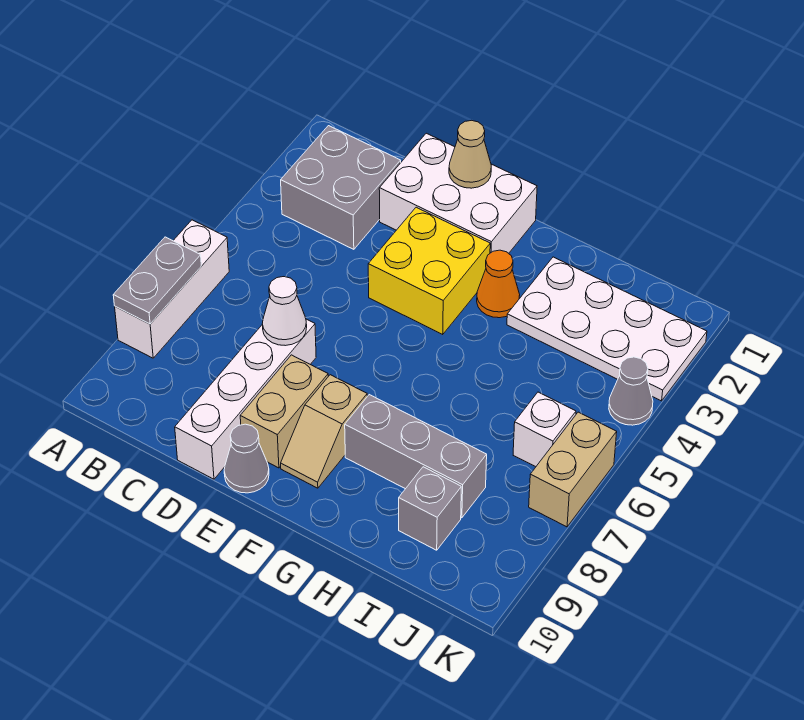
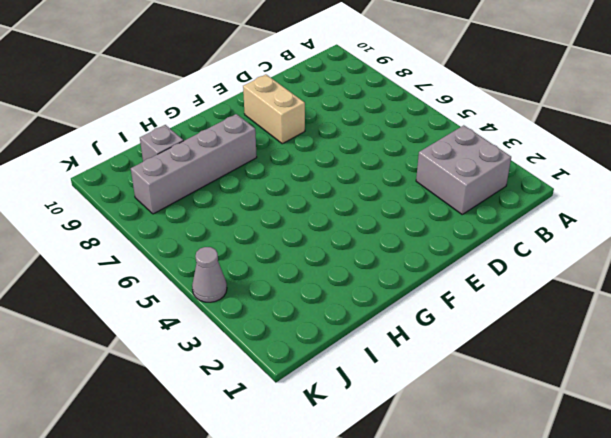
grey brick G8:J8 level 1 -> grey brick G8:I8 level 1
none -> white brick A6:A8 level 1
none -> white brick D1:F2 level 1
none -> white brick D7:D10 level 1

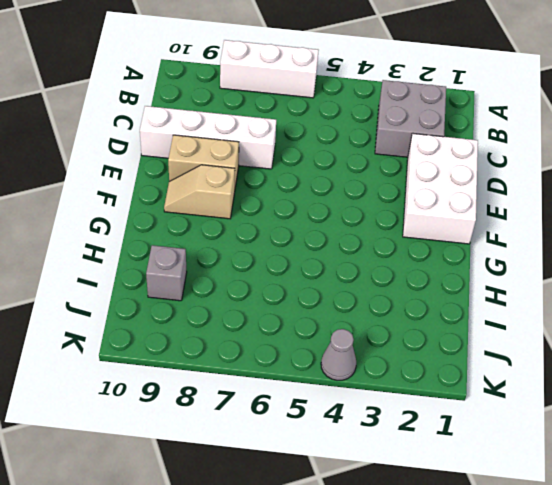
none -> yellow brick E3:F4 level 1
none -> grey cone E10 level 1
none -> orange cone G3 level 1

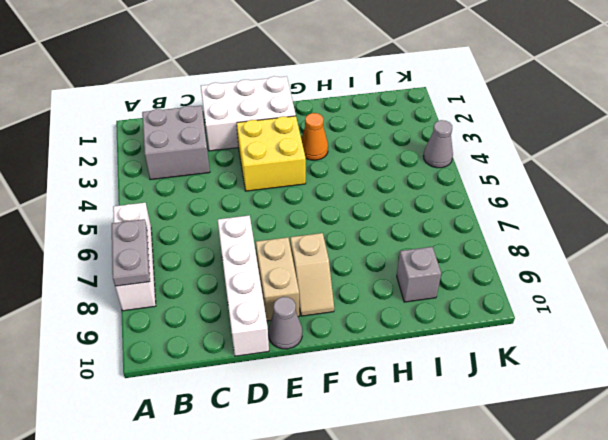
none -> grey brick G8:I8 level 1
none -> white plate H2:K3 level 1
none -> white brick J6 level 1

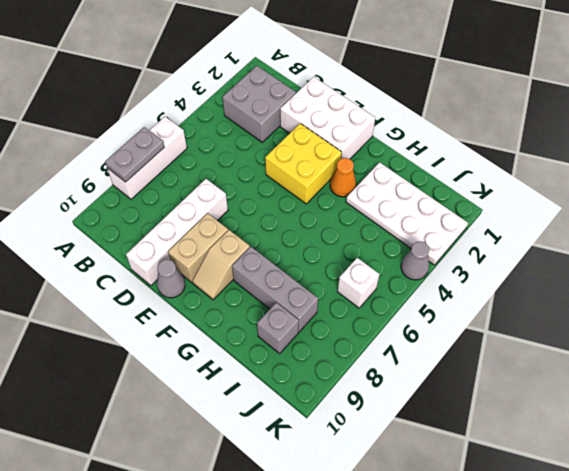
none -> tan brick K6:K7 level 1
none -> white cone D7 level 2
none -> tan cone E1 level 2

